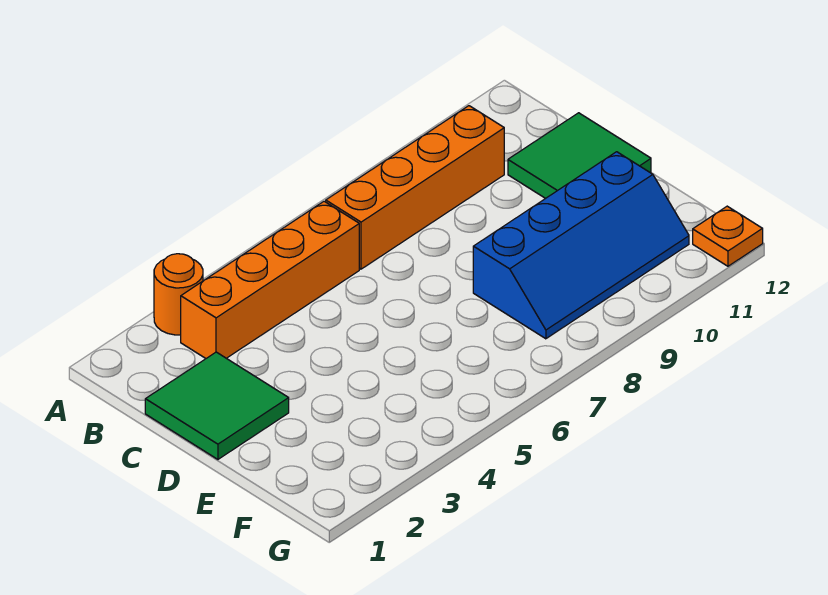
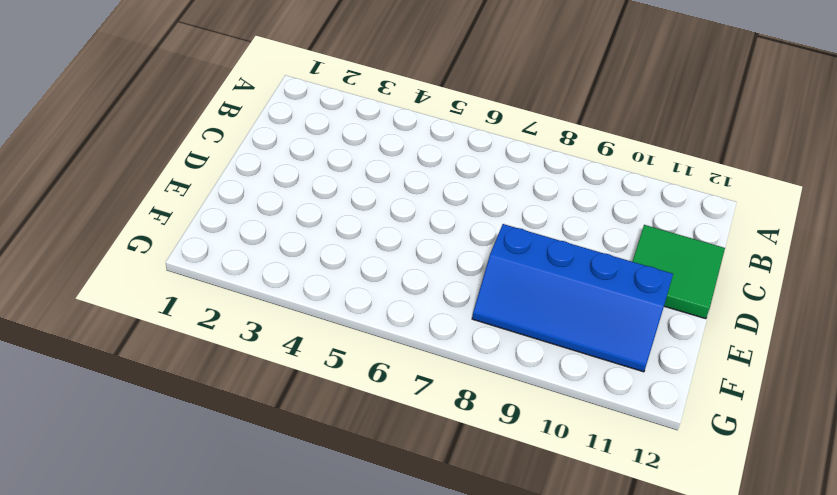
none -> orange round brick A3 level 1
none -> orange brick B3:B6 level 1

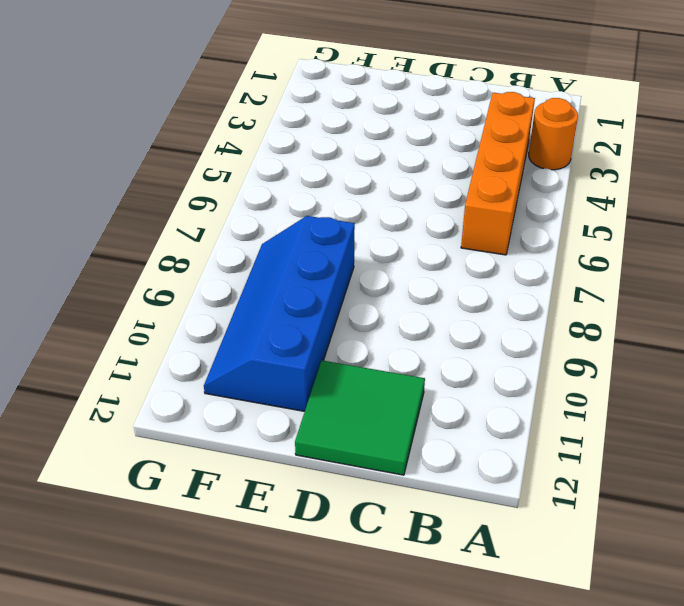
none -> orange brick B7:B10 level 1
none -> green tile C1:D2 level 1

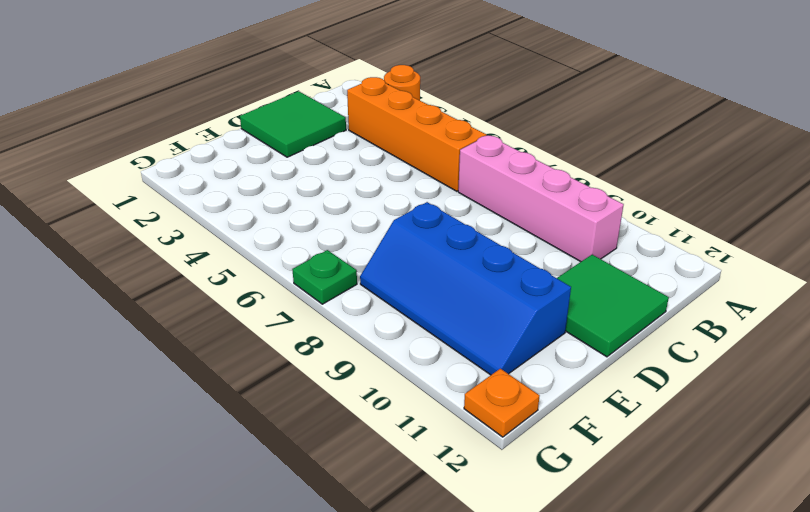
pink brick B7:B10 level 1 -> orange brick B7:B10 level 1
green plate G7 level 1 -> none

